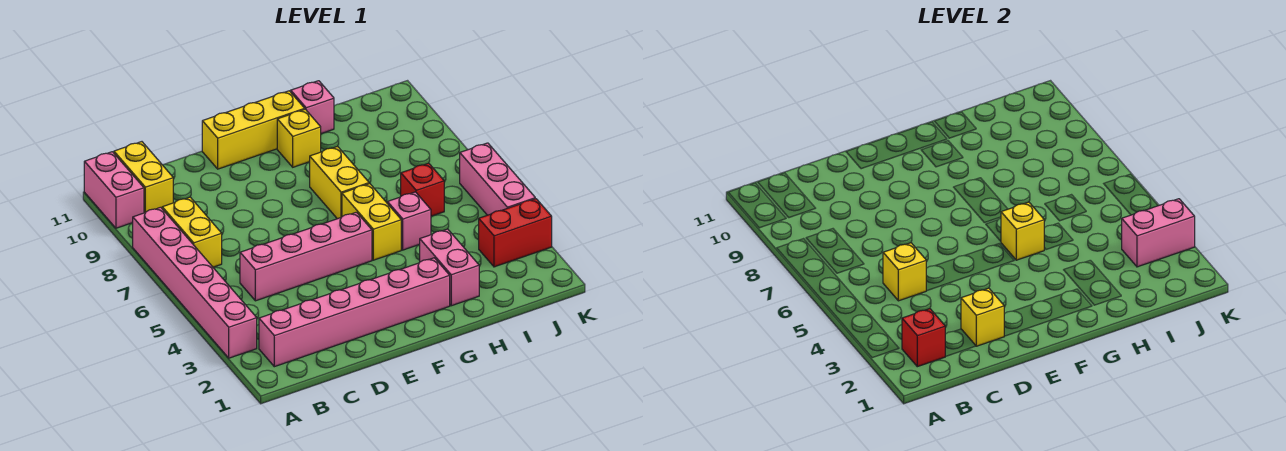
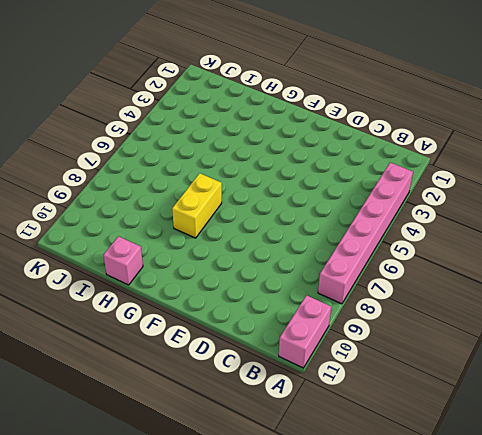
none -> pink brick B2:G2 level 1
none -> yellow brick B7:B8 level 1
none -> yellow brick B10:B11 level 1

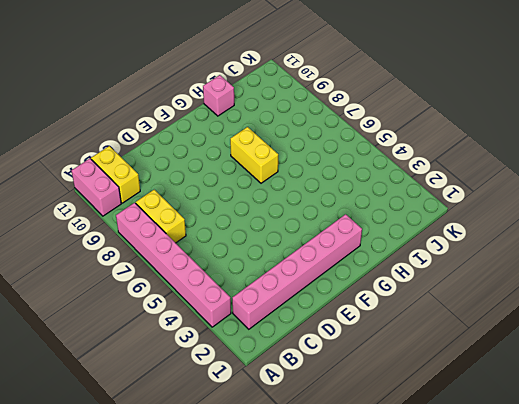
none -> pink brick C5:F5 level 1
none -> yellow brick E11:G11 level 1
none -> yellow brick G5:G6 level 1

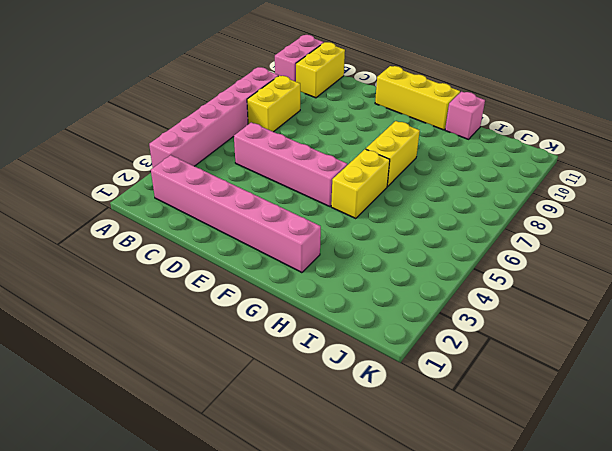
none -> yellow brick G10 level 1
none -> pink brick H2:H3 level 1
none -> pink brick H5 level 1

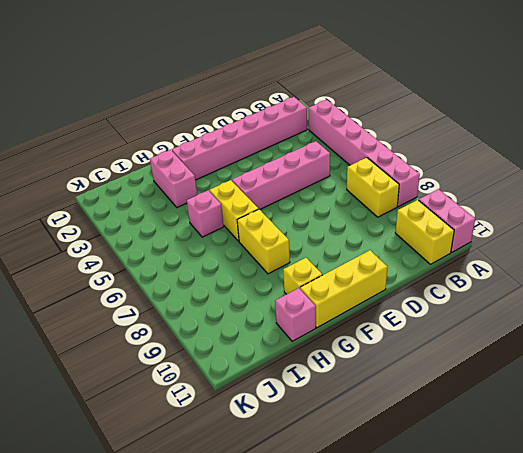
none -> red brick I6 level 1
none -> red brick J3:K3 level 1
none -> pink brick K4:K6 level 1

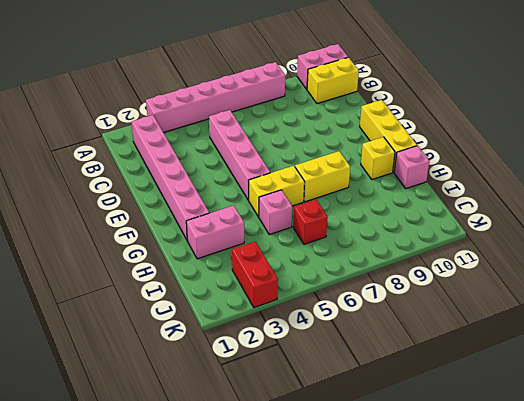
none -> yellow brick B7:B8 level 1
none -> pink brick K4:K6 level 1
none -> red brick B2 level 2

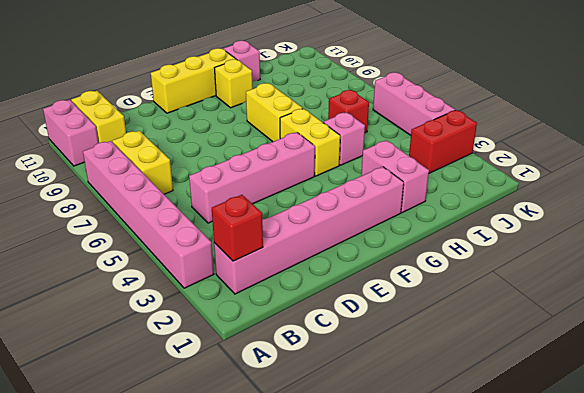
none -> yellow brick C5 level 2
none -> yellow brick D2 level 2
none -> yellow brick G5 level 2

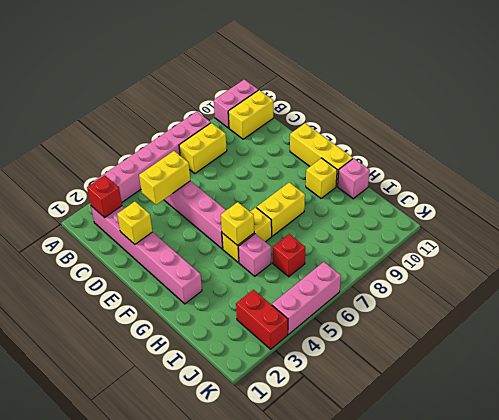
yellow brick C4:C5 level 2 -> yellow brick C5 level 2
none -> pink brick H2:H3 level 1
none -> pink brick J3:K3 level 2

